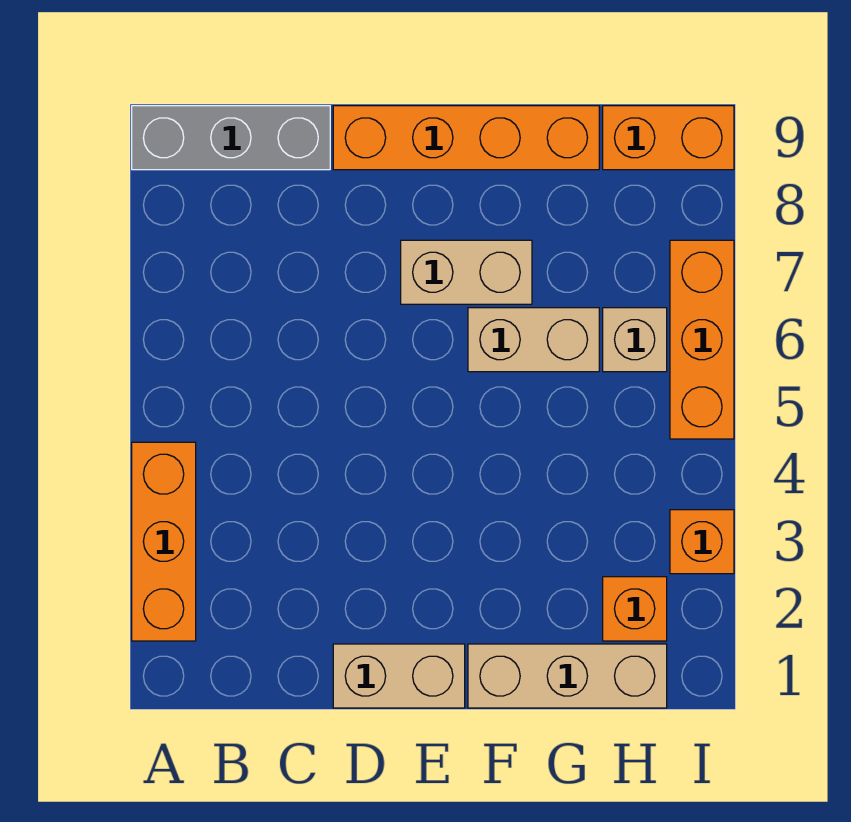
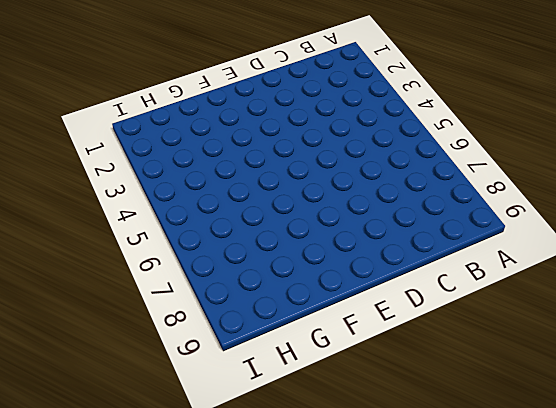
none -> orange brick A2:A4 level 1
none -> grey brick A9:C9 level 1
none -> tan brick D1:E1 level 1

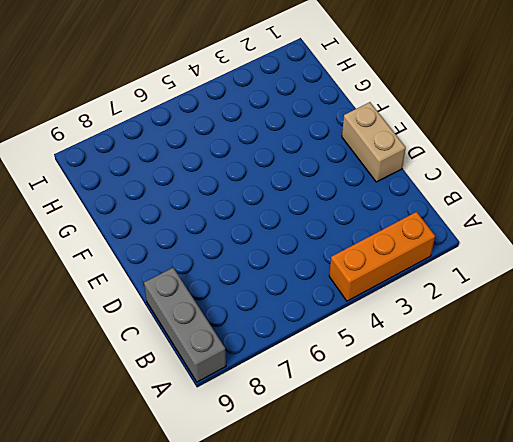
none -> orange brick D9:G9 level 1
none -> tan brick E7:F7 level 1
none -> tan brick F1:H1 level 1

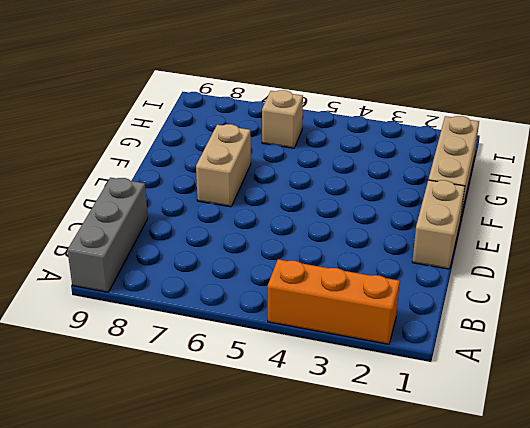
none -> orange brick D9:G9 level 1
none -> tan brick F6:G6 level 1
none -> orange brick H2 level 1

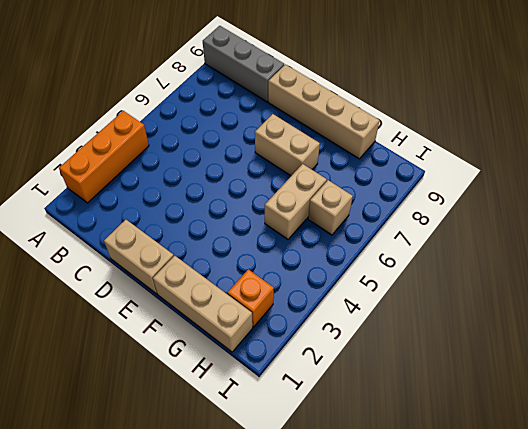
tan brick D9:G9 level 1 -> orange brick D9:G9 level 1
tan brick G5:G6 level 1 -> tan brick F6:G6 level 1
none -> orange brick H9:I9 level 1
none -> orange brick I3 level 1
none -> orange brick I5:I7 level 1

